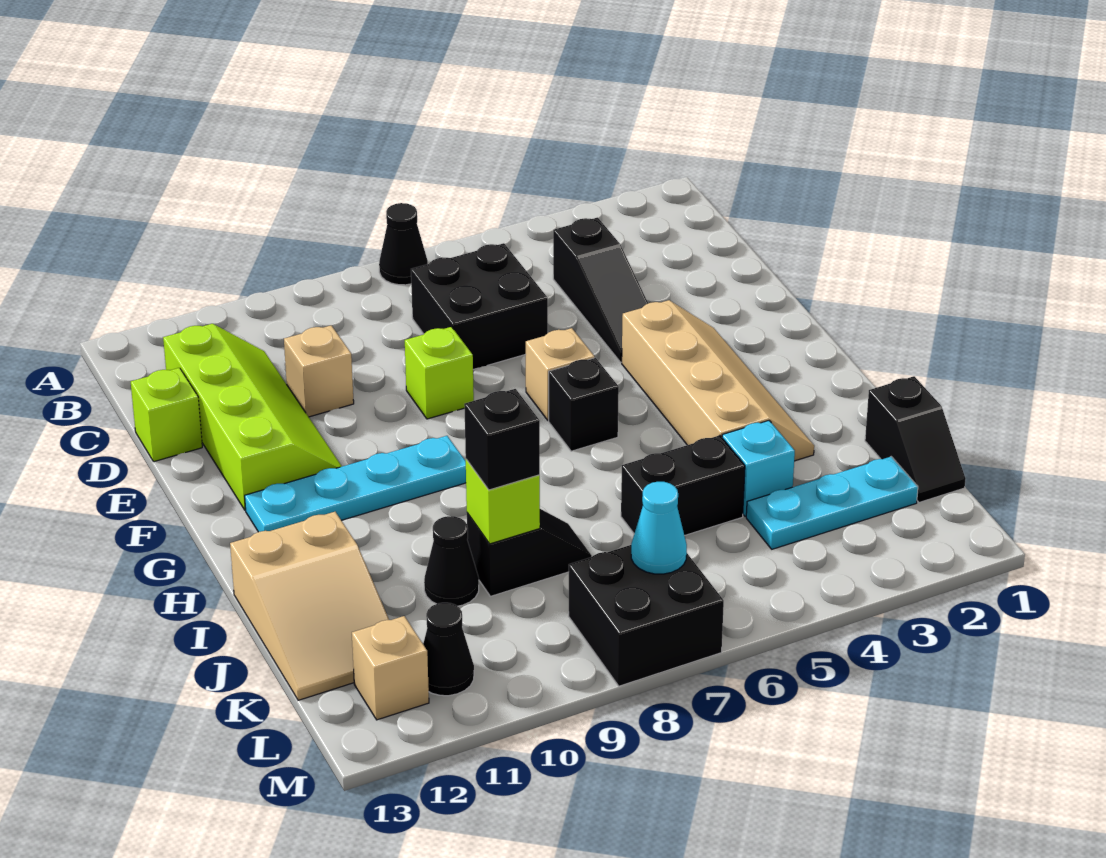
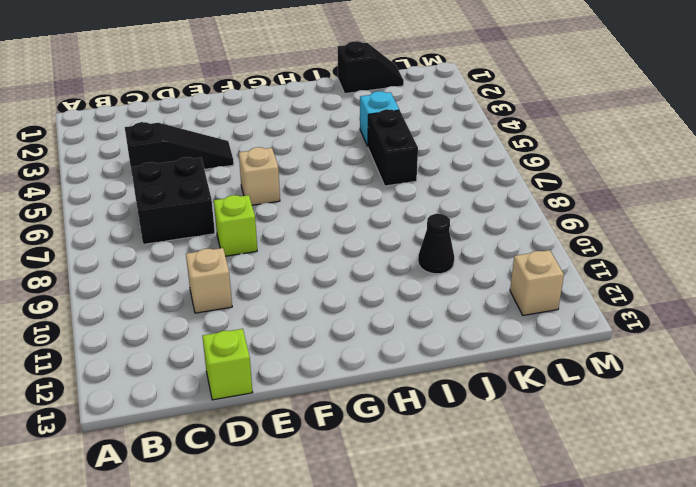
none -> black cone A7 level 1
none -> lime slope C11:F12 level 1 top 12
none -> tan slope F3:I4 level 1 top 4

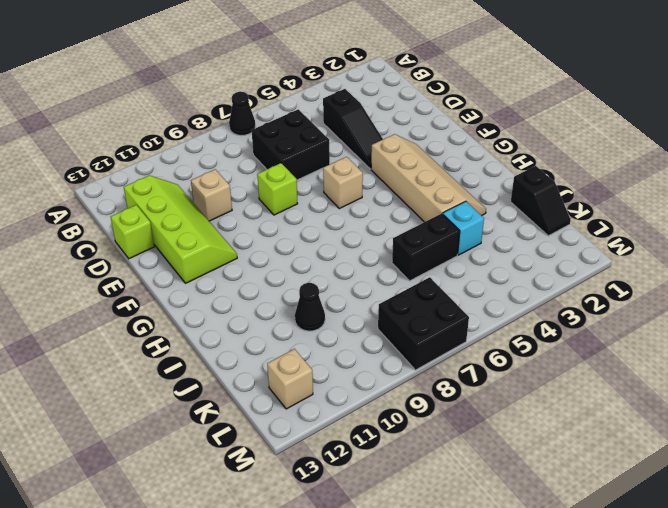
none -> black brick G6 level 1
none -> cyan plate G9:G12 level 1
none -> tan slope I12:K13 level 1 top I

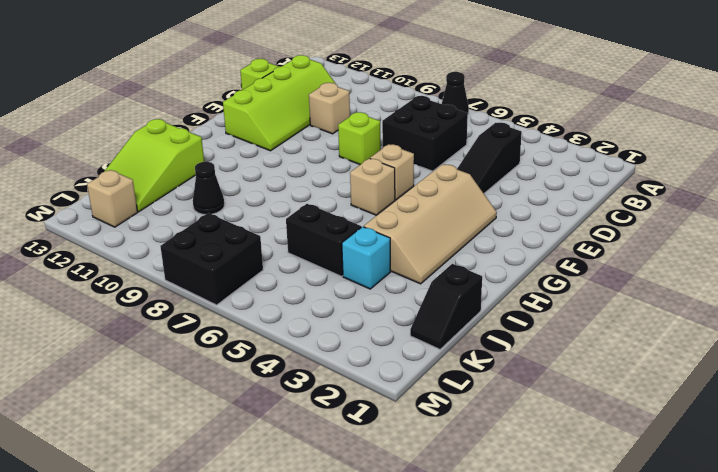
tan brick G6 level 1 -> black brick G6 level 1
lime slope I12:K13 level 1 top I -> tan slope I12:K13 level 1 top I
none -> cyan plate G9:G12 level 1
none -> black slope J8:J9 level 1 top 9
none -> cyan plate K2:K4 level 1

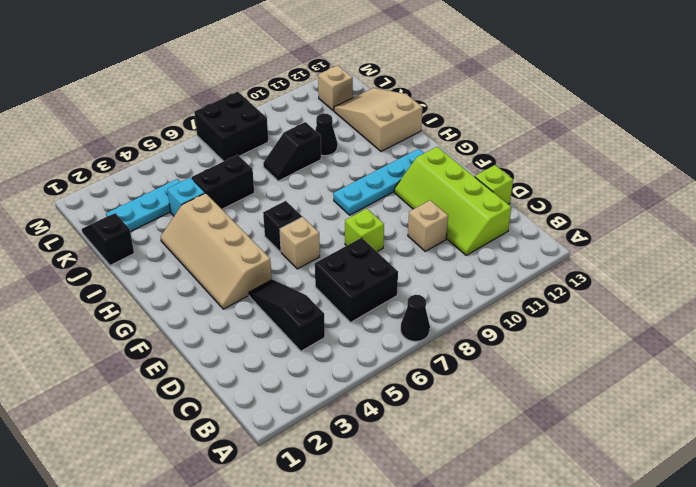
none -> black cone L11 level 1
none -> lime brick J9 level 2
none -> cyan cone L7 level 2

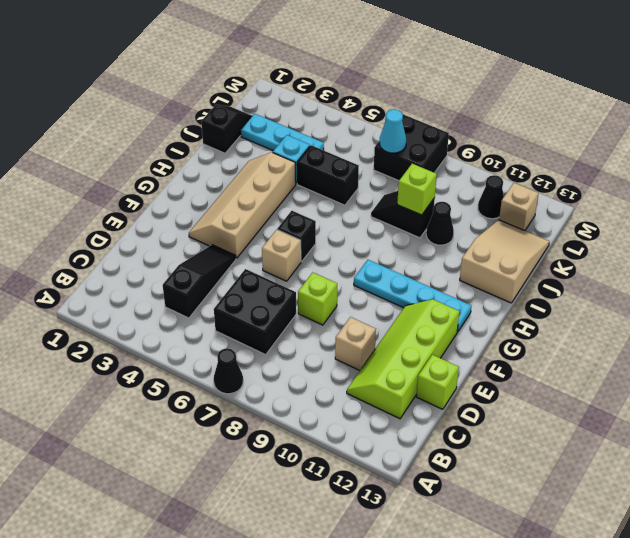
none -> black brick J9 level 3

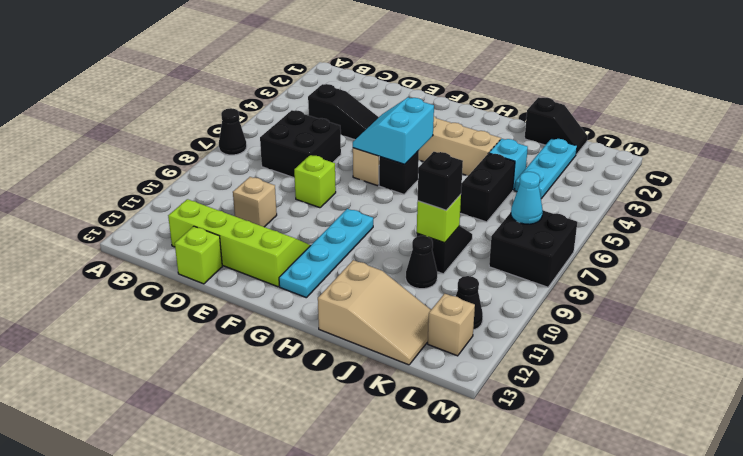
cyan slope F5:G6 level 2 top G -> none

